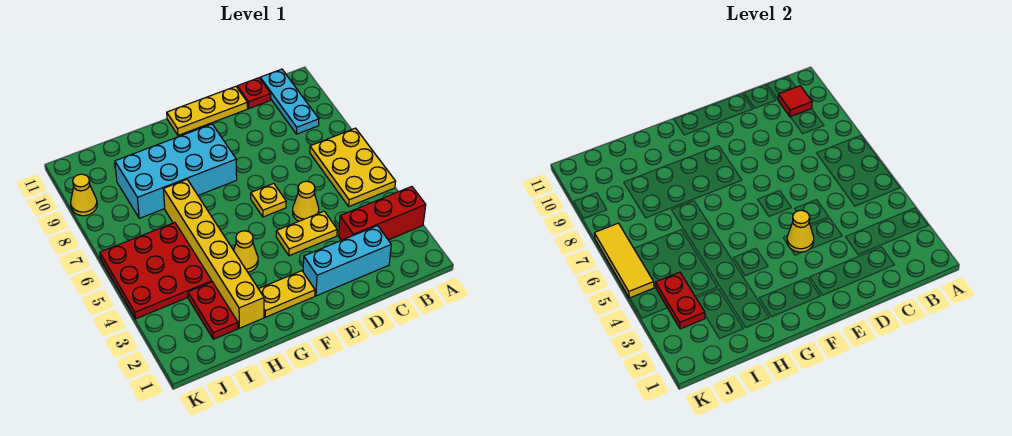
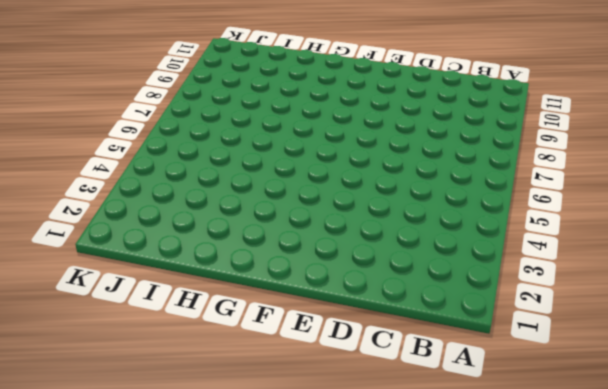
none -> red brick A3:C3 level 1
none -> yellow plate A5:B7 level 1
none -> cyan plate B9:B11 level 1

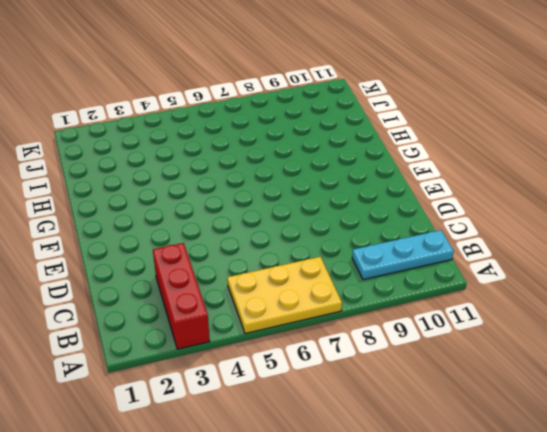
none -> cyan brick C2:E2 level 1
none -> red plate C11 level 1
none -> yellow plate D4:E4 level 1

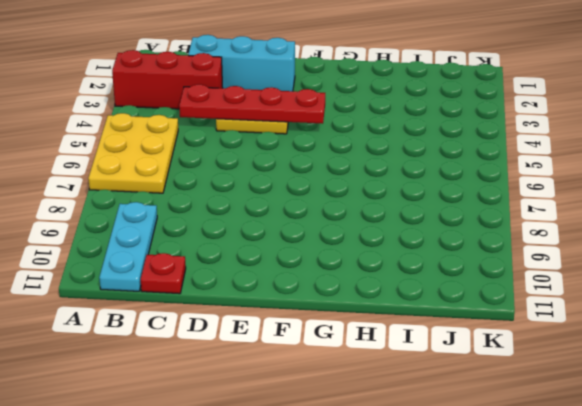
red plate C4:F4 level 2 -> yellow cone E4 level 2
none -> yellow cone D5 level 1
none -> yellow plate D11:F11 level 1
none -> yellow plate E6 level 1

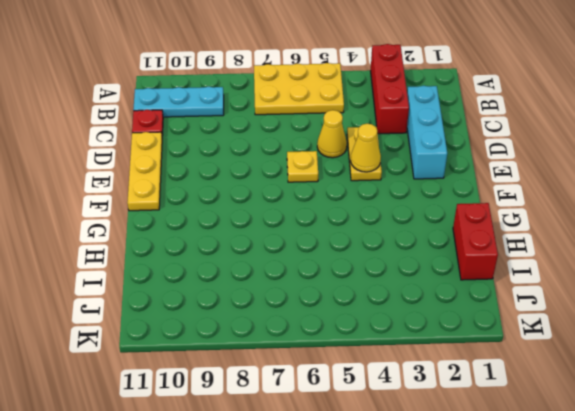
red brick H1:I1 level 1 -> none
none -> yellow plate F2:G2 level 1
none -> cyan brick F8:I9 level 1
none -> yellow cone G4 level 1

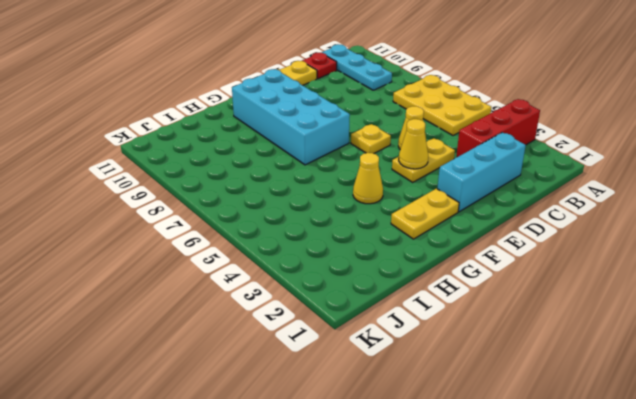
cyan brick F7:G10 level 1 -> cyan brick F8:I9 level 1
none -> yellow brick H2:H7 level 1
none -> red plate I2:I3 level 1
none -> red plate I4:K6 level 1

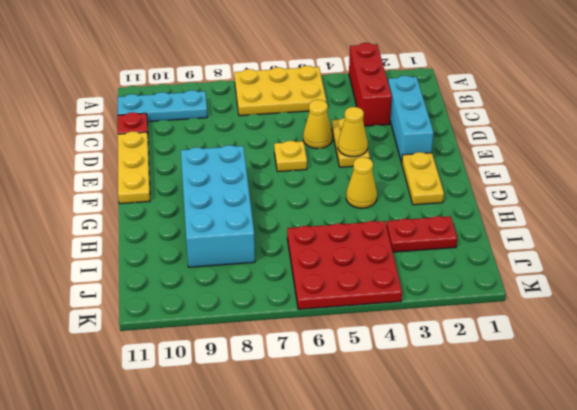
none -> yellow brick H2:H7 level 1
none -> yellow cone K9 level 1
none -> red tile B10 level 2

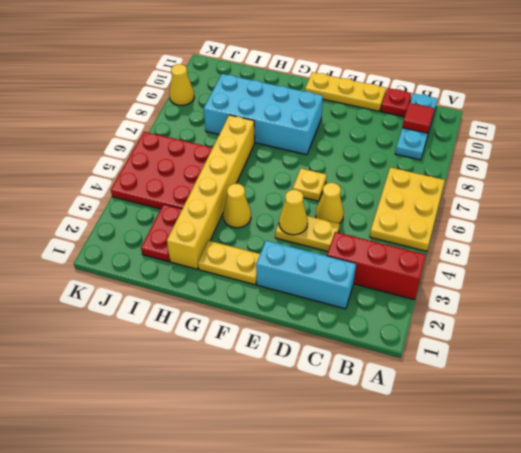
none -> red plate J3:J4 level 2
none -> yellow tile K5:K7 level 2

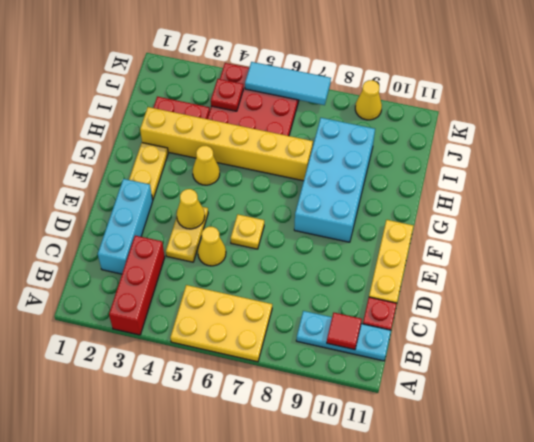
red plate J4 level 2 -> red plate J3:J4 level 2
cyan tile K5:K7 level 2 -> yellow tile K5:K7 level 2

